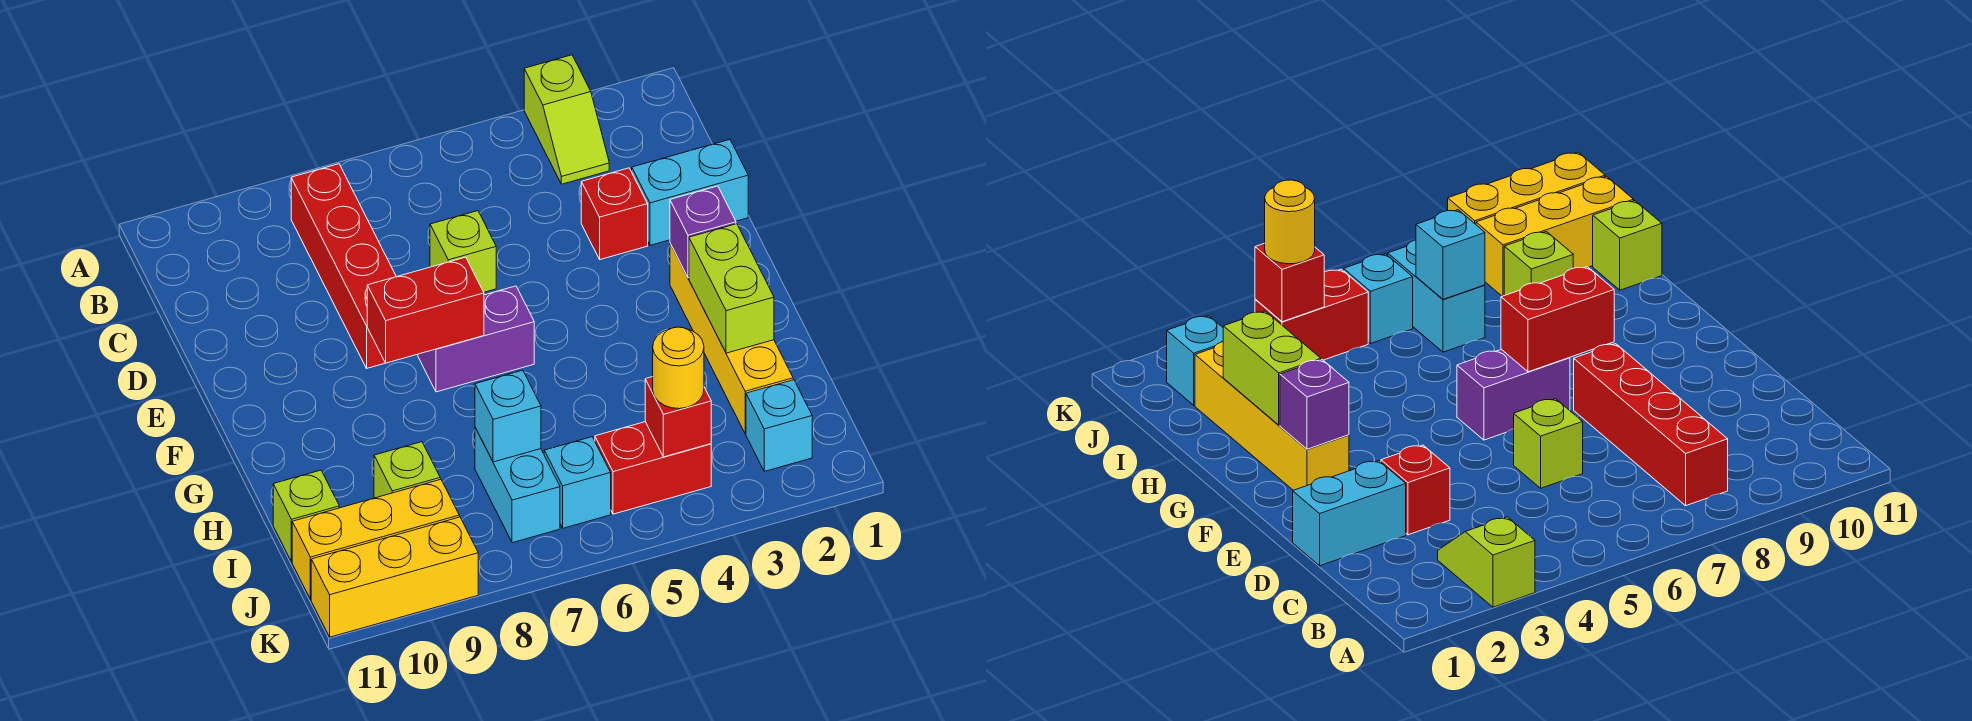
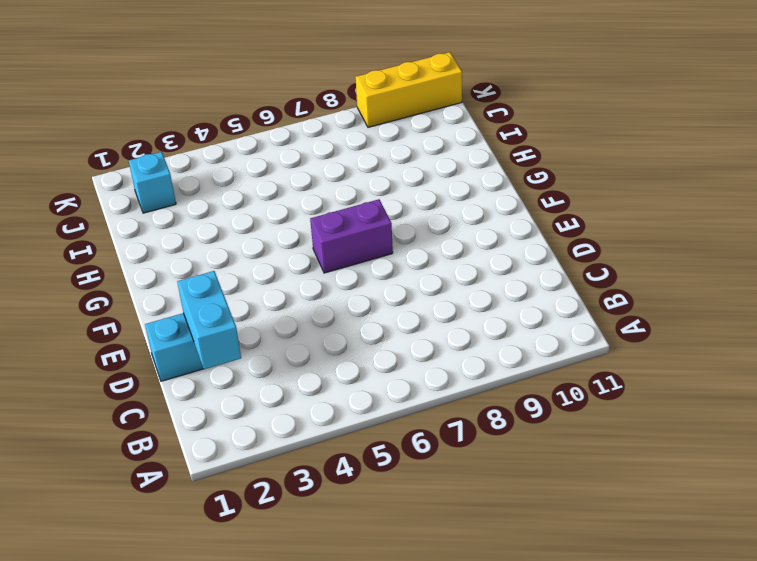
cyan brick C2:D2 level 2 -> cyan brick I7:J7 level 1
none -> lime slope A3:B3 level 1 top A
none -> red brick B8:E8 level 1
none -> red brick D3 level 1

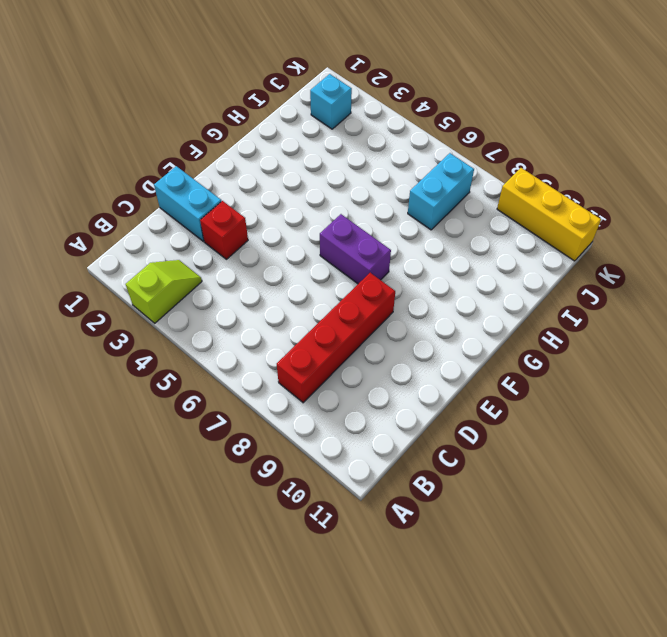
none -> lime brick D6 level 1
none -> yellow brick F2:I2 level 1
none -> lime brick I9 level 1

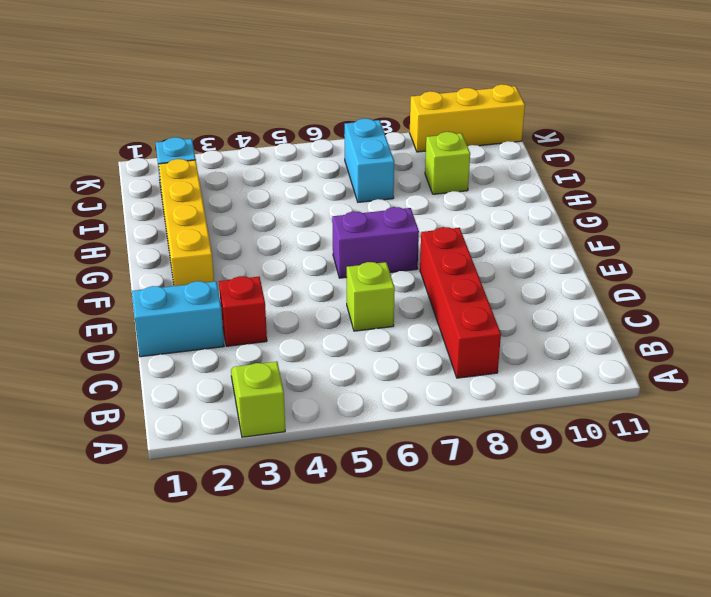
none -> lime brick I11 level 1
none -> red brick J4:J5 level 1
none -> cyan brick J6 level 1

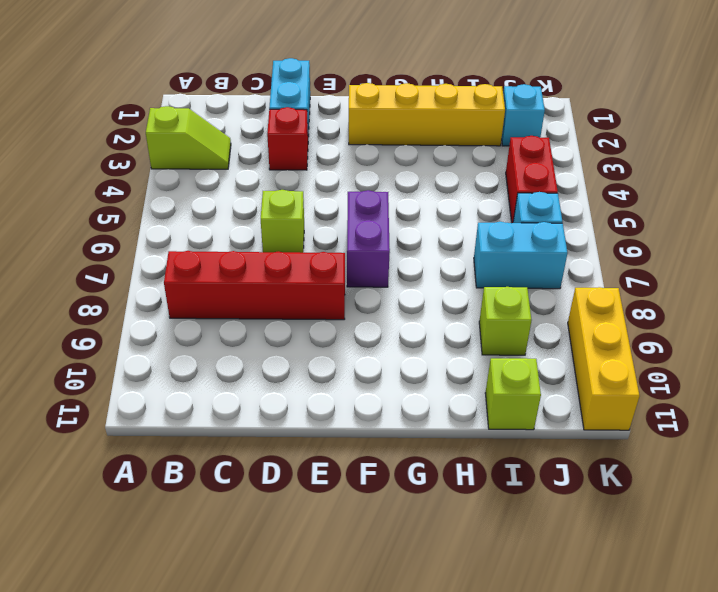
none -> yellow brick J9:J11 level 1
none -> purple brick F2 level 2
none -> red brick F7:F8 level 2

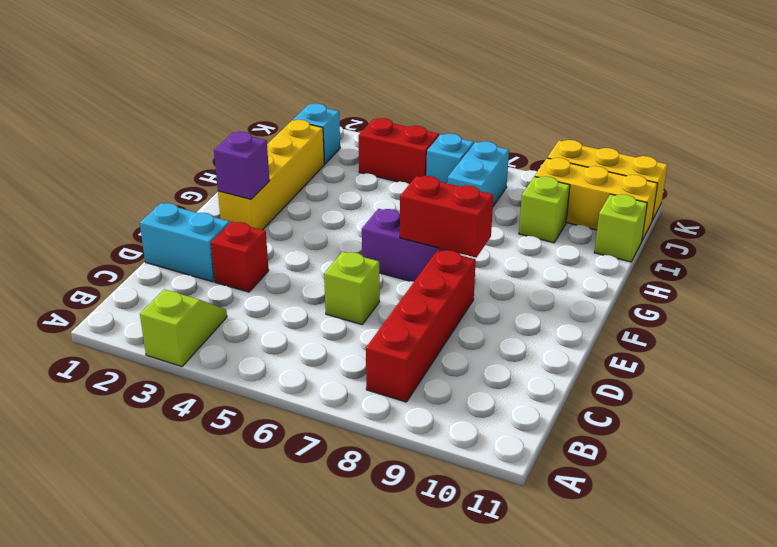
none -> lime brick G2:H2 level 2
none -> cyan brick I7 level 2
none -> red brick J4 level 2

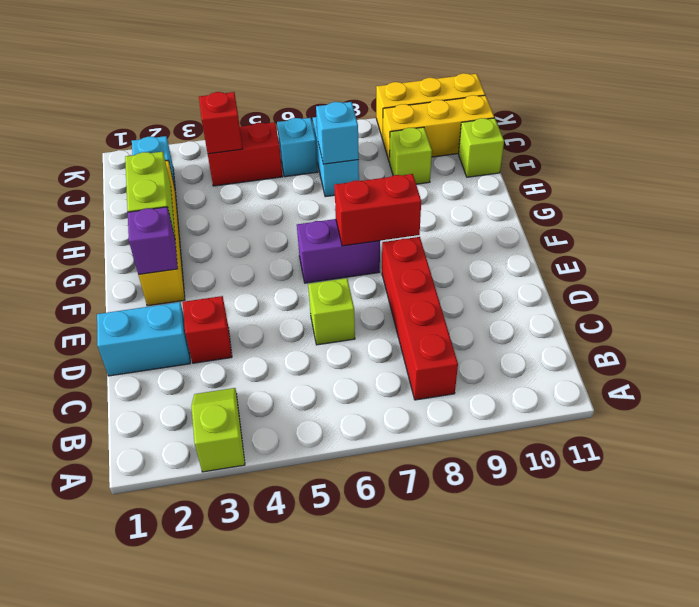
none -> yellow round brick J4 level 3

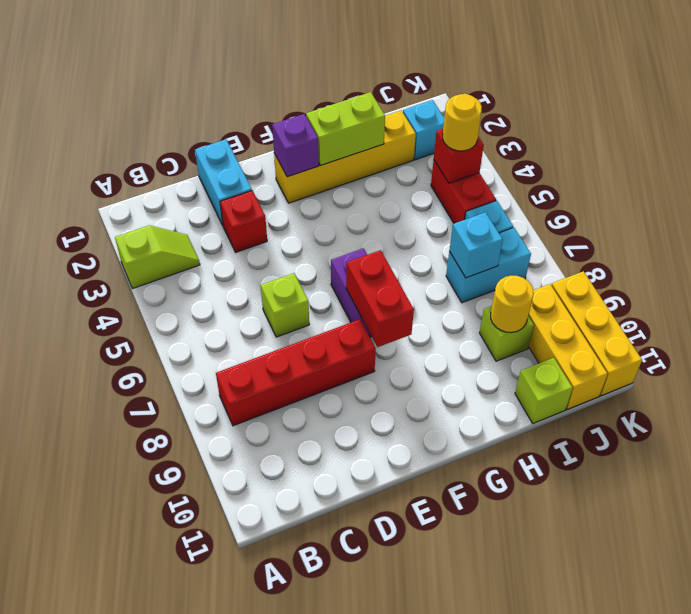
yellow round brick I9 level 2 -> none

